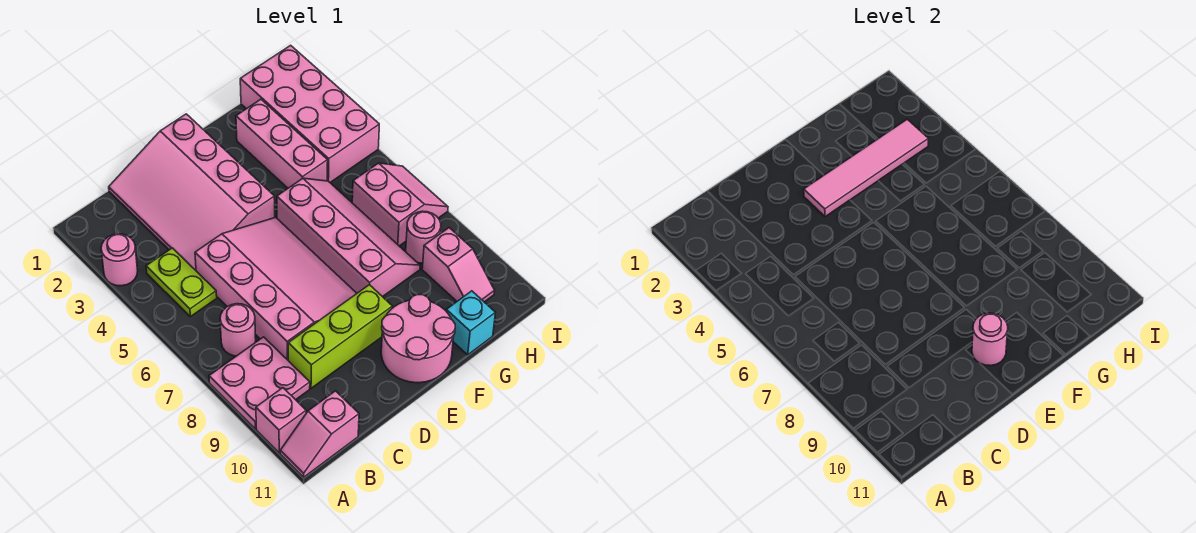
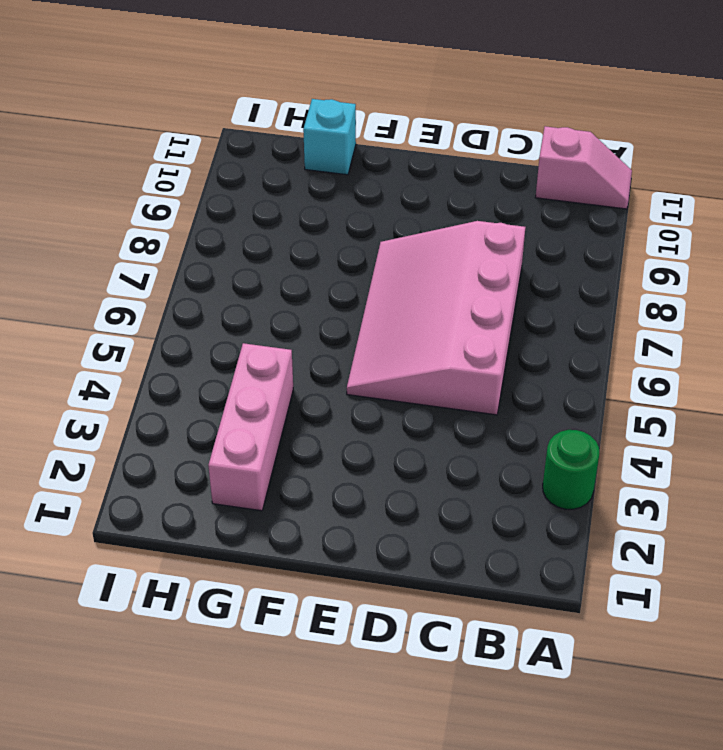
green round brick A3 level 1 -> pink round brick A3 level 1
none -> pink plate A8:B9 level 1
none -> pink brick A10 level 1
none -> lime plate B4:B5 level 1

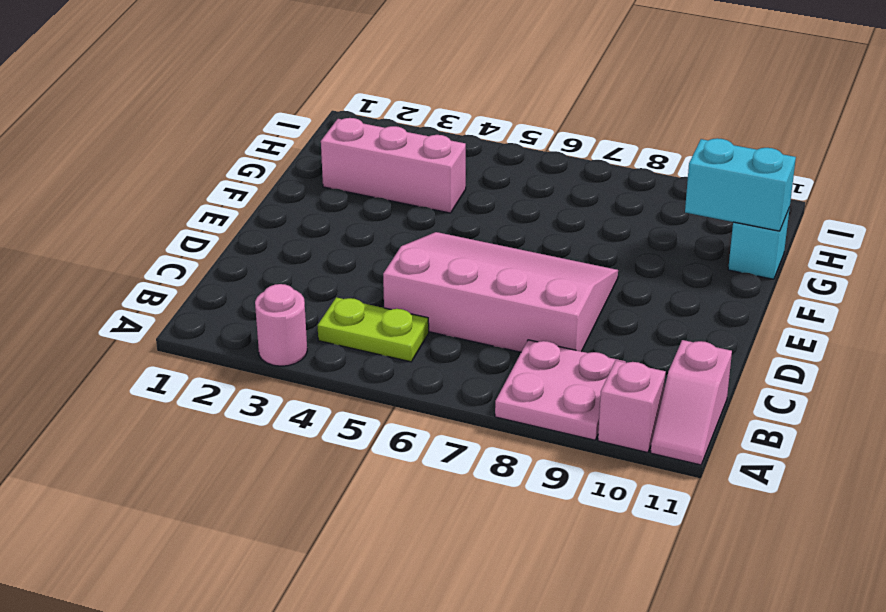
cyan brick G10:G11 level 2 -> none
none -> pink round brick B7 level 1
none -> pink slope C1:E4 level 1 top E
none -> lime brick C9:E9 level 1

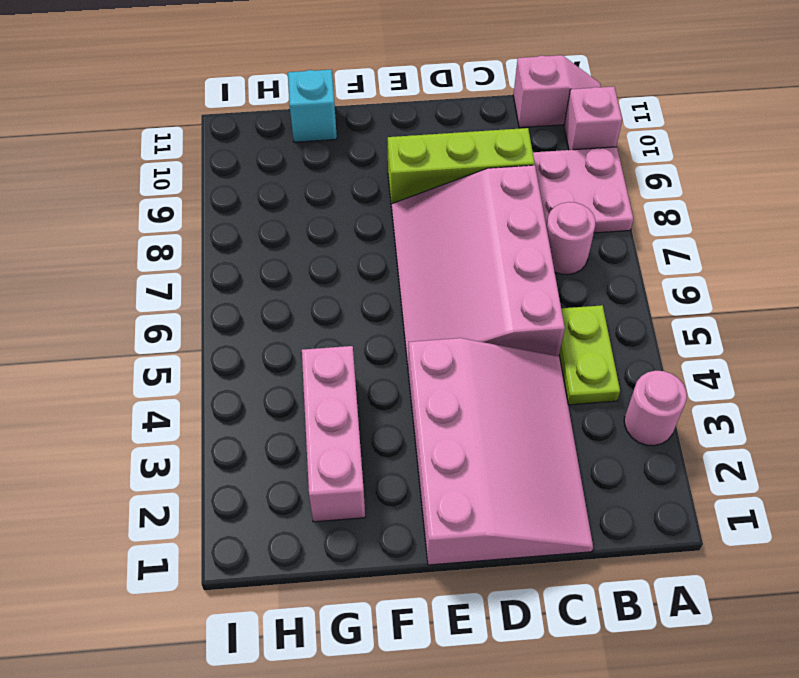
none -> pink round brick E10:F11 level 1
none -> pink slope F5:G8 level 1 top F
none -> pink brick H1:I4 level 1

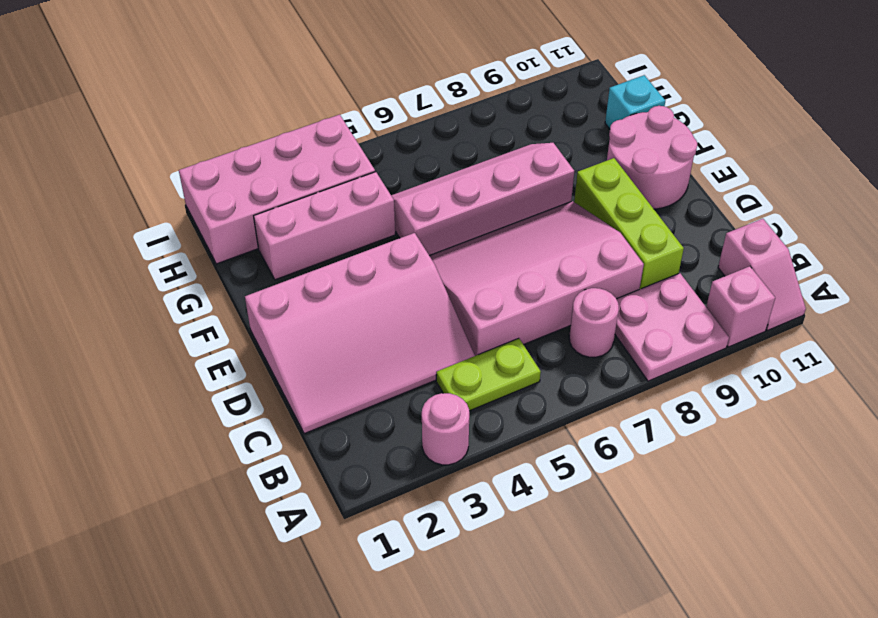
none -> pink slope H6:I7 level 1 top H
none -> pink round brick H8 level 1
none -> pink slope H9:H10 level 1 top 9

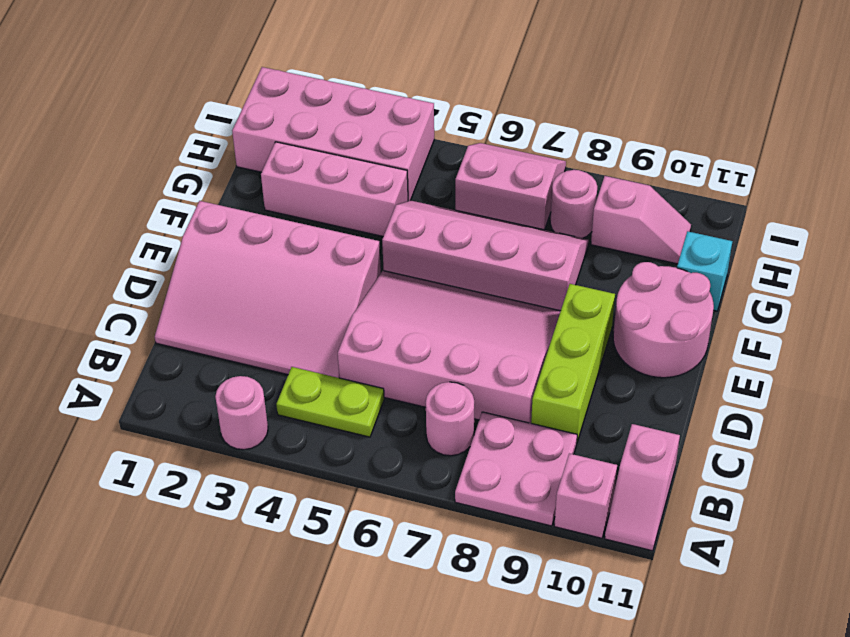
none -> pink tile E3:H3 level 2
none -> pink round brick E10 level 2

